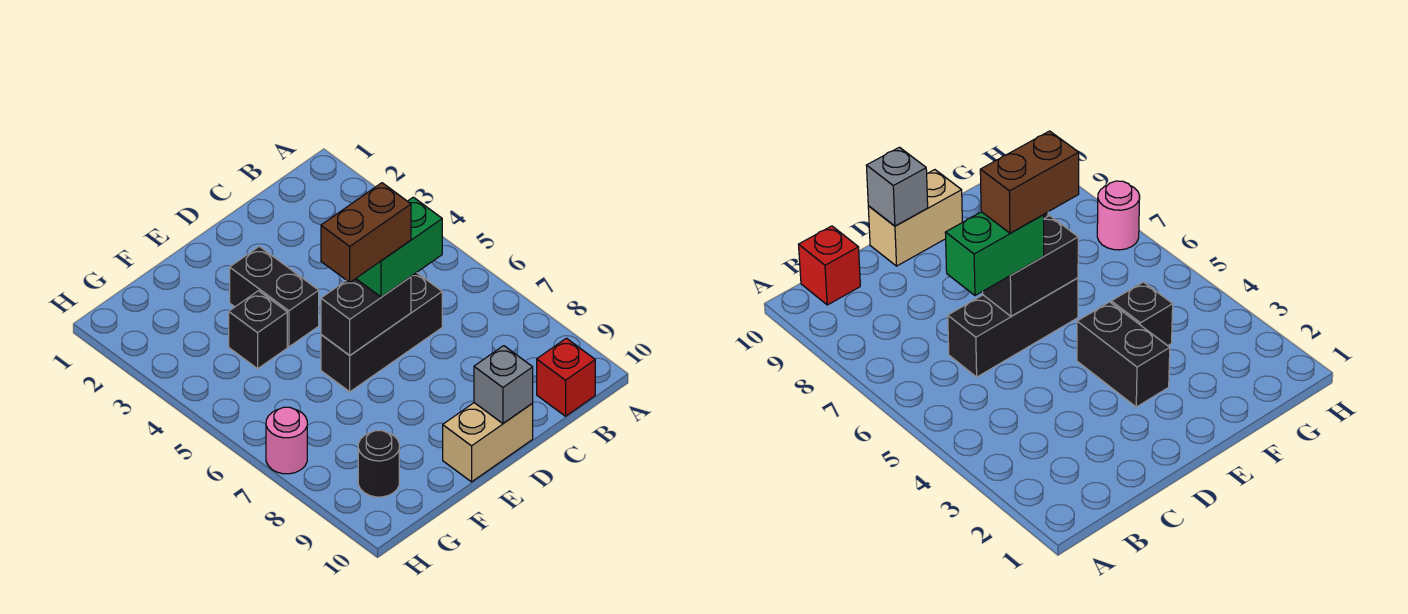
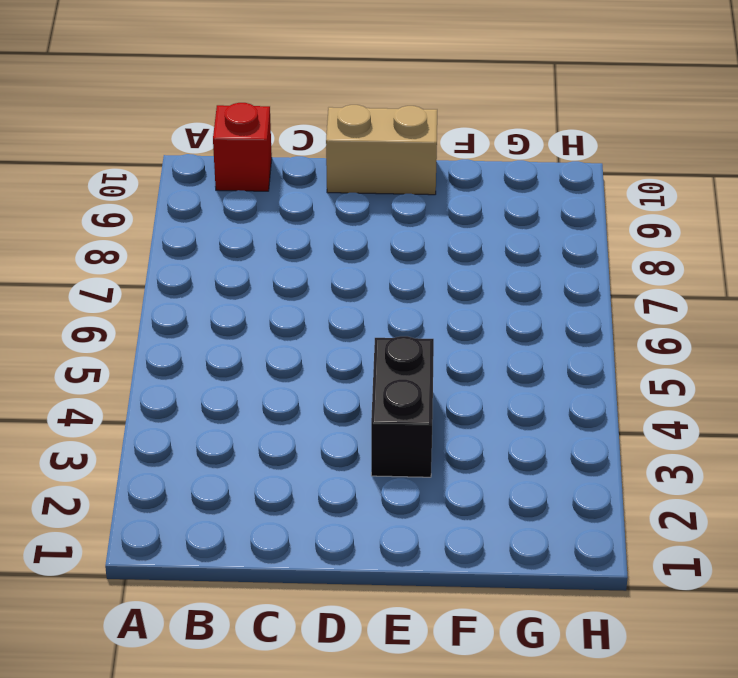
none -> black brick C6:E6 level 1
none -> black brick F4 level 1

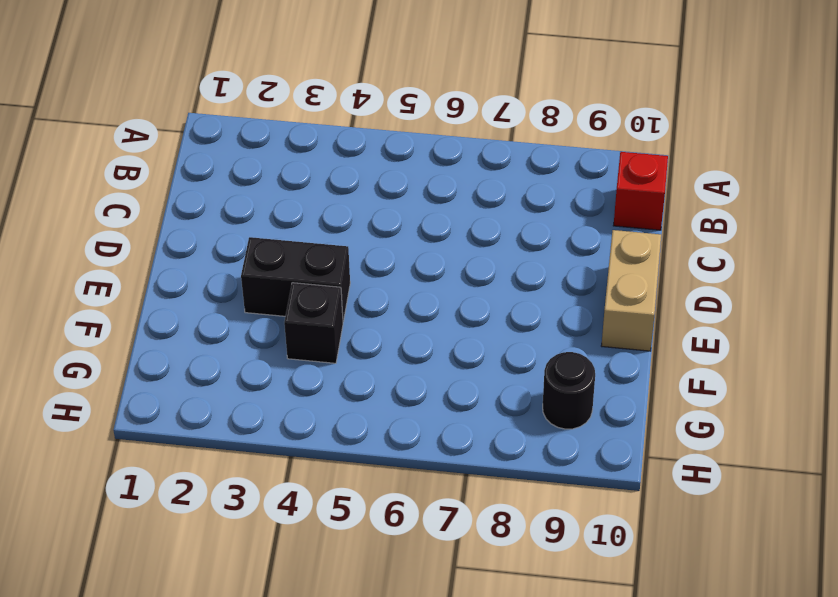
none -> black brick C6:E6 level 1
none -> pink round brick H7 level 1

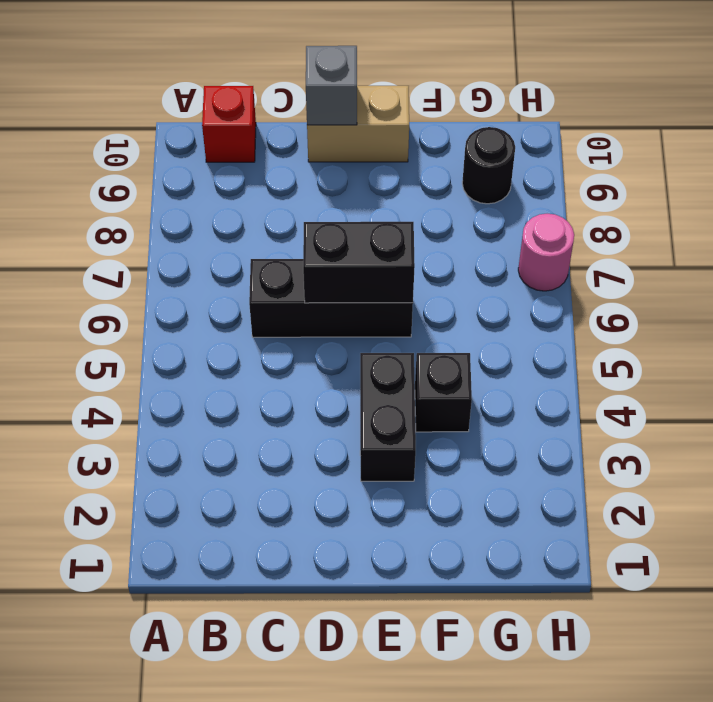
none -> green brick C6:D6 level 3
none -> brown brick D6:E6 level 4

